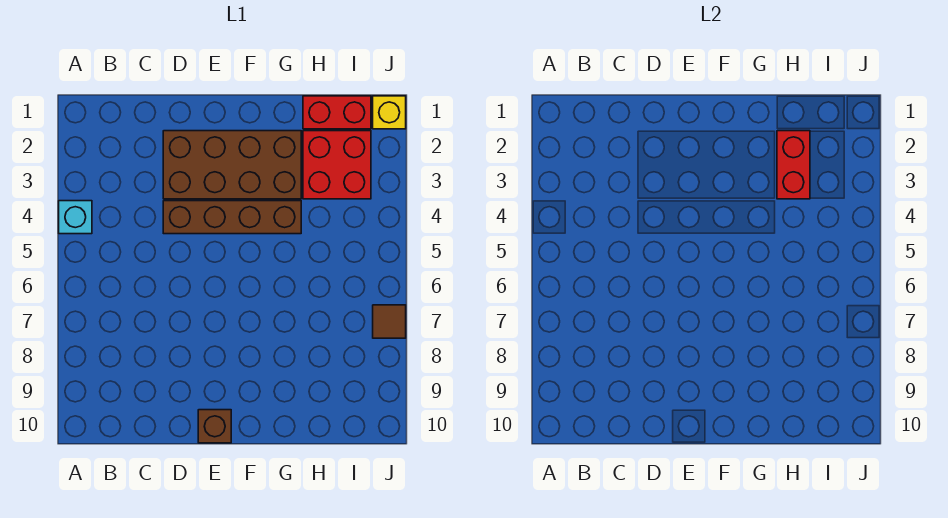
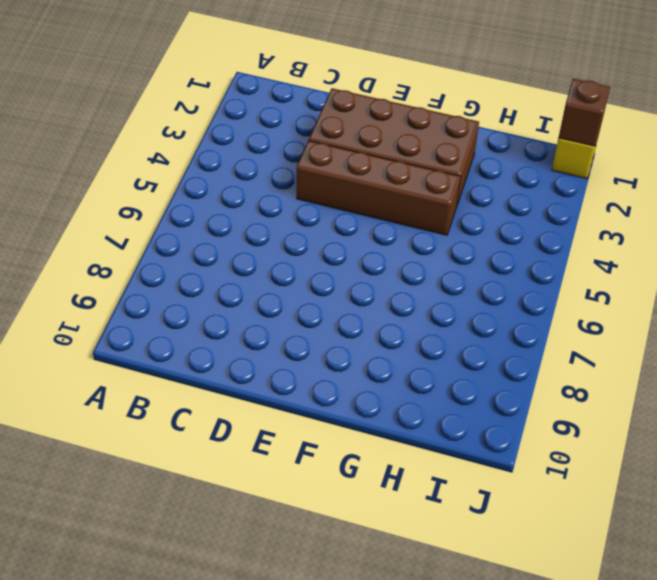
brown brick J1 level 2 -> brown brick E10 level 1
none -> cyan brick A4 level 1
none -> red brick H1:I1 level 1

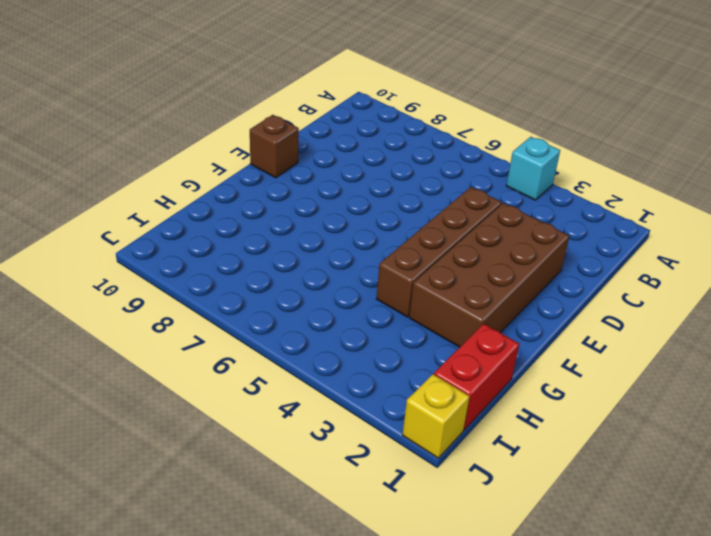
none -> red brick H2:I3 level 1
none -> brown tile J7 level 1

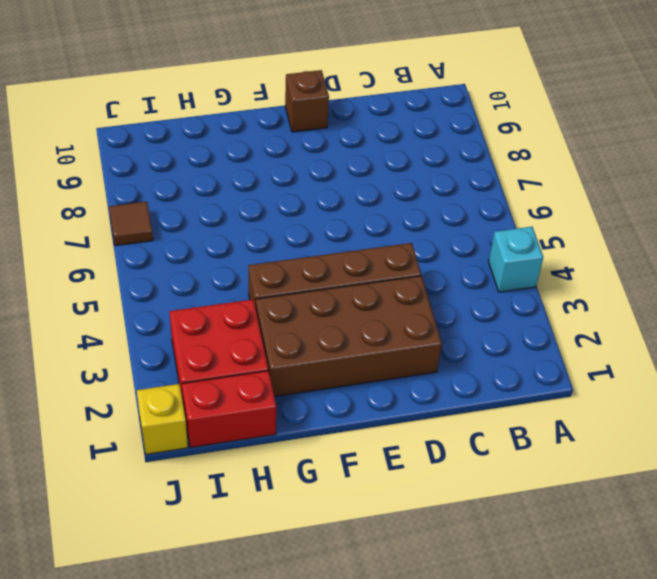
none -> red brick H2:H3 level 2

